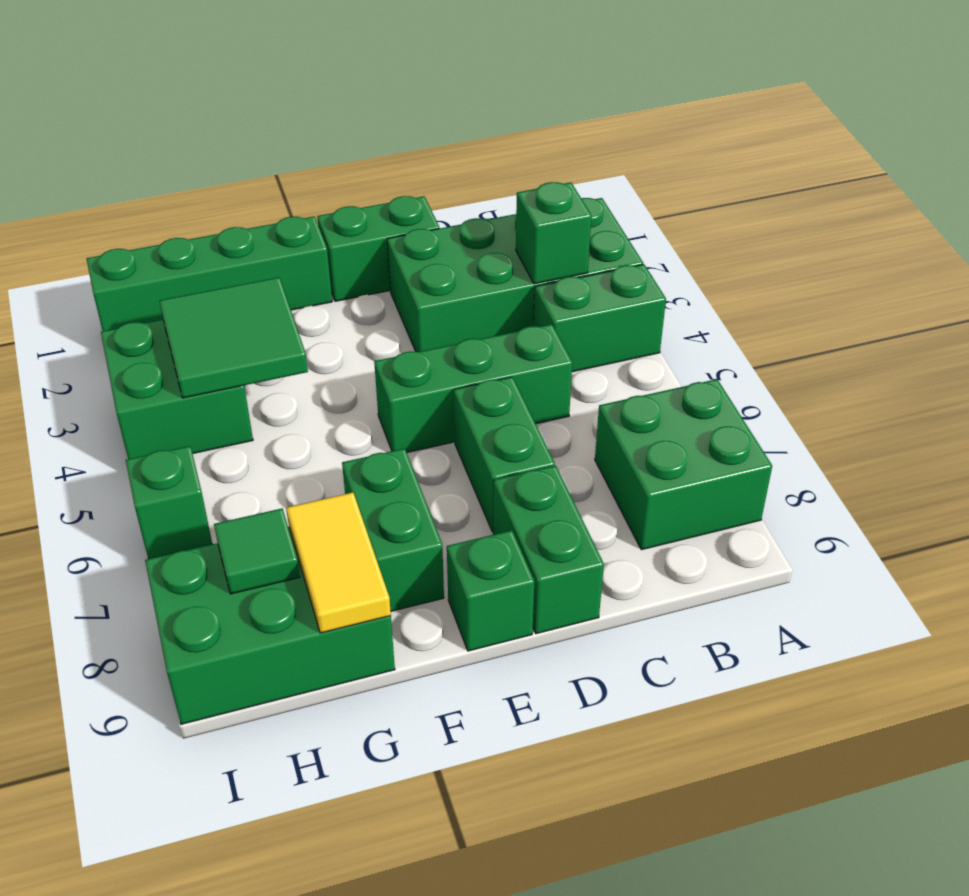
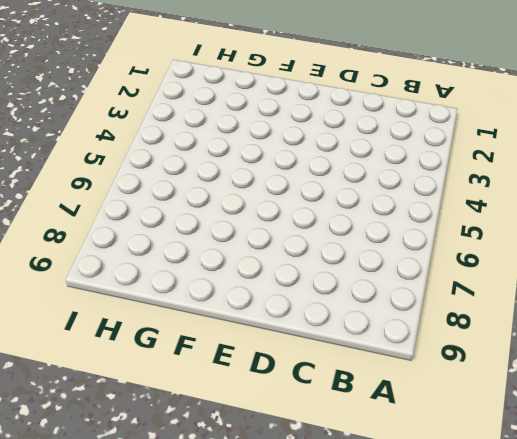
none -> green brick A2:D3 level 1
none -> green brick A4:B4 level 1
none -> green brick A7:B8 level 1

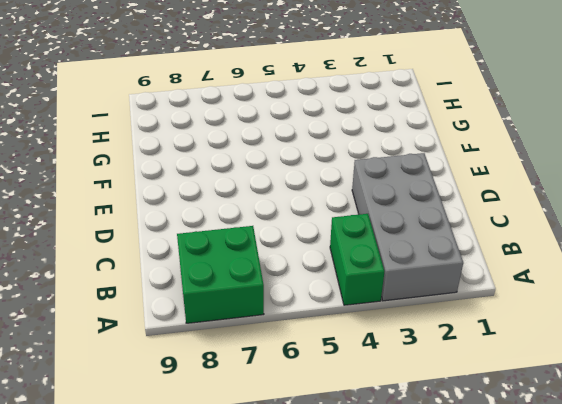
grey brick A2:D3 level 1 -> green brick A2:D3 level 1
none -> green brick C5:E5 level 1
none -> green brick D1:E1 level 1
none -> green brick D6:D7 level 1

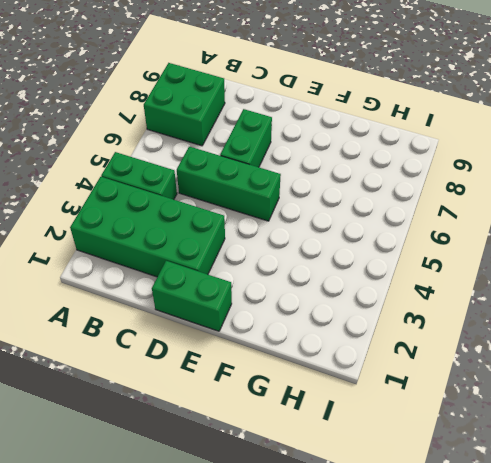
none -> green brick D8:D9 level 1
none -> green brick E9 level 1
none -> green brick F1:I1 level 1

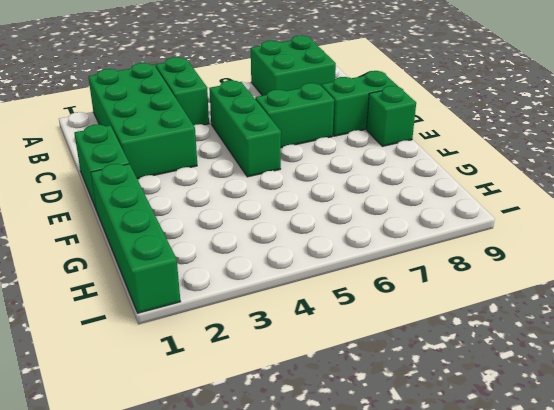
none -> green brick F7:F8 level 1
none -> green brick G8:I9 level 1
none -> green brick H3:I4 level 1

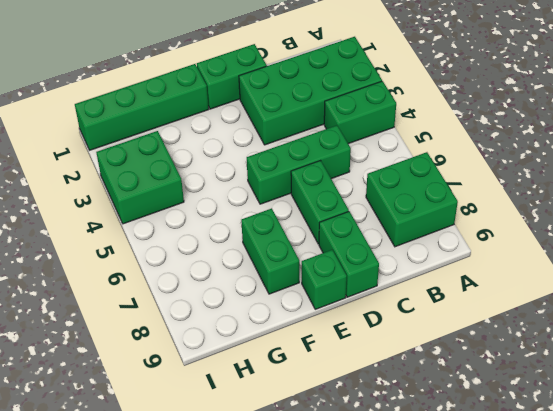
none -> green brick G8:I9 level 1
none -> green brick I6 level 1
none -> green brick B3 level 2

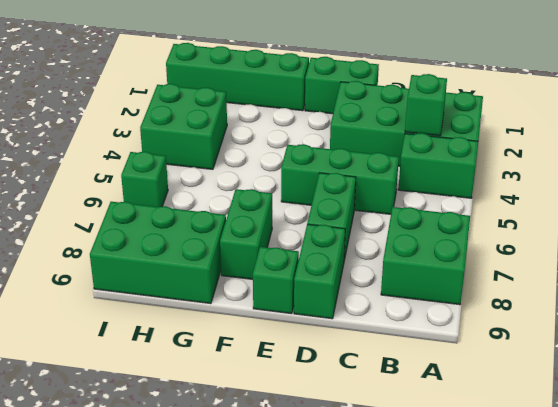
none -> green tile G3:H4 level 2
none -> yellow tile G8:G9 level 2
none -> green tile H8 level 2

